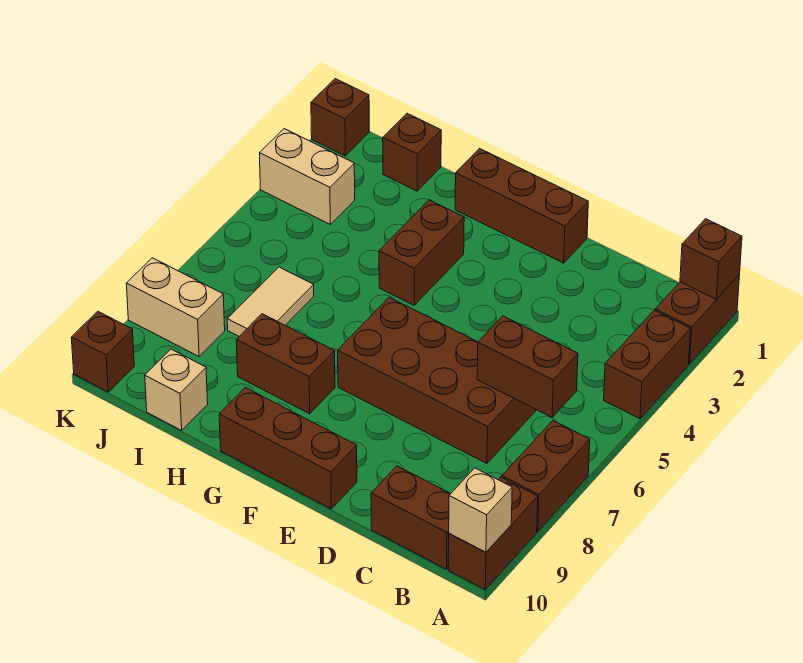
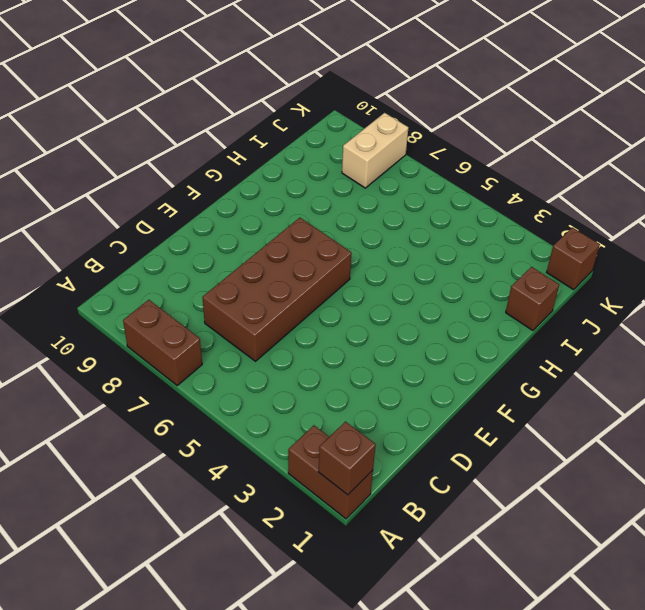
none -> brown brick A3:A4 level 1
none -> brown brick A9:A10 level 1
none -> brown brick B10:C10 level 1

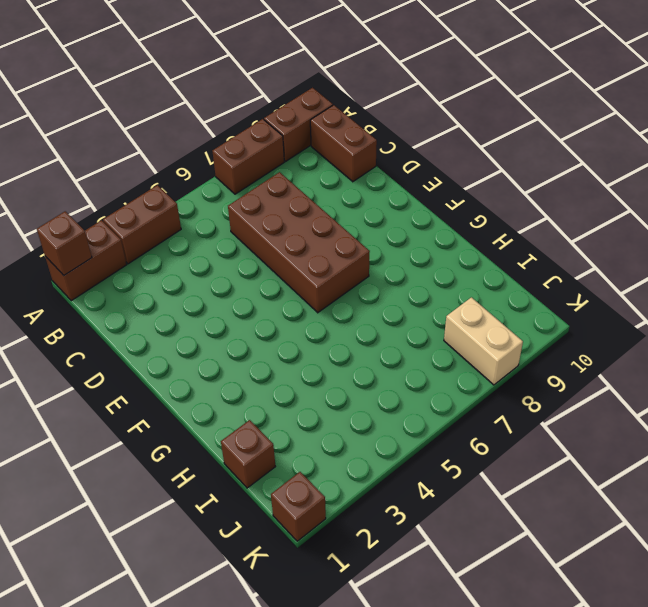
none -> brown brick E1:G1 level 1
none -> brown brick E10:G10 level 1
none -> brown brick G3:G4 level 1

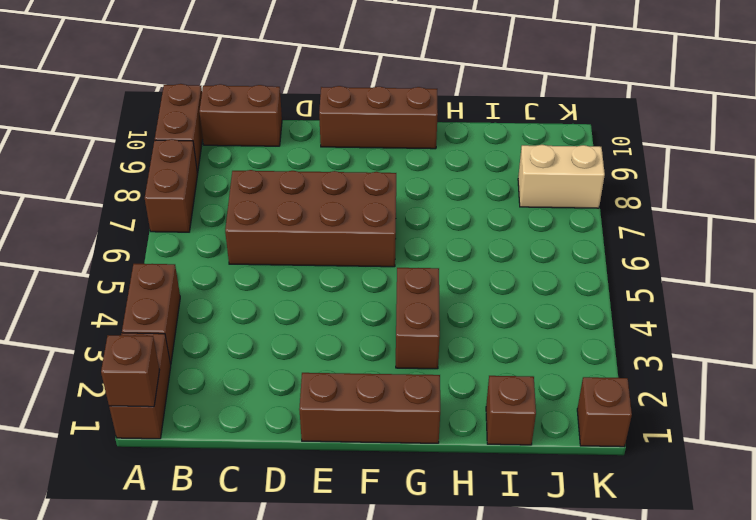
none -> brown brick G8:H8 level 1
none -> tan tile I6:I7 level 1
none -> tan brick I10 level 1

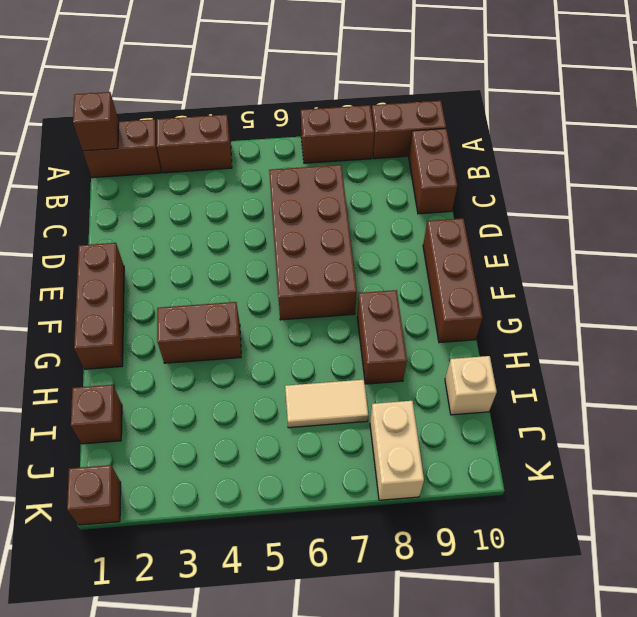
none -> tan brick J3:K3 level 1
none -> brown brick K10 level 1
none -> tan brick A10 level 2

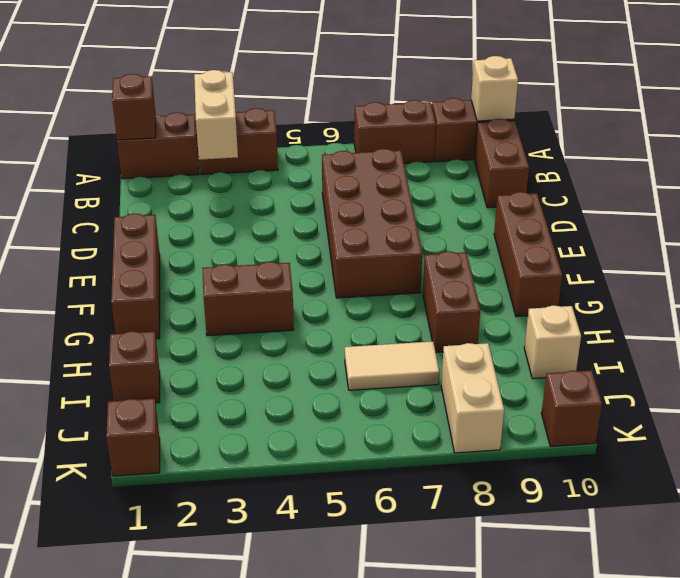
tan brick A3:B3 level 2 -> tan brick J3:K3 level 1
none -> brown brick B6:C6 level 2

